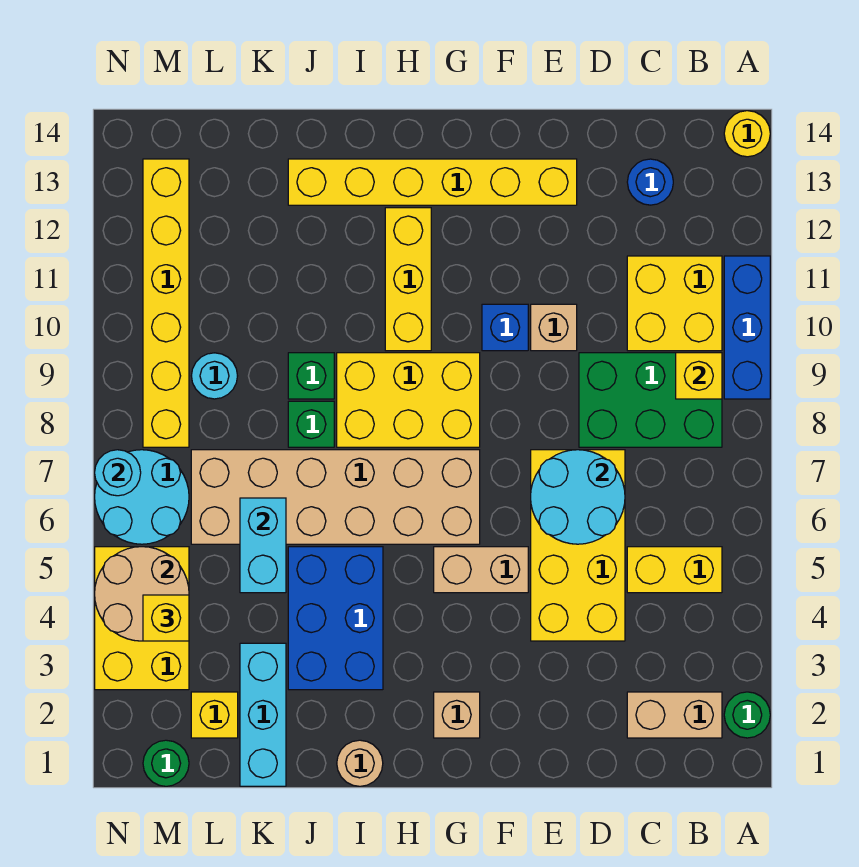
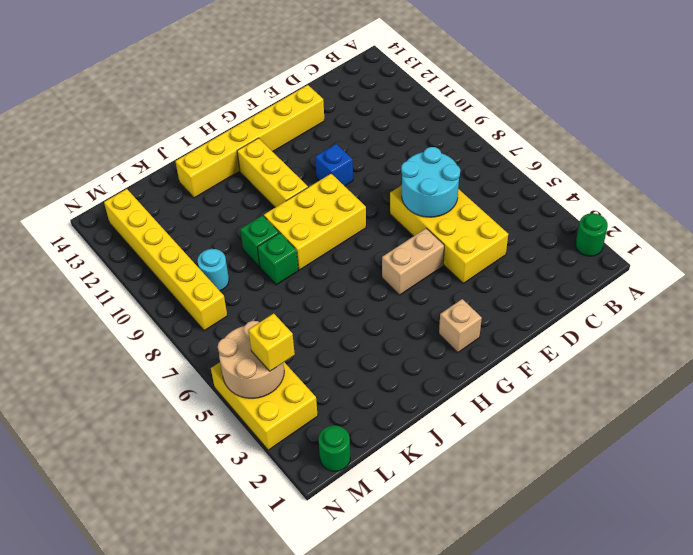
none -> blue brick A9:A11 level 1
none -> yellow round brick A14 level 1
none -> tan brick B2:C2 level 1
none -> yellow brick B5:C5 level 1

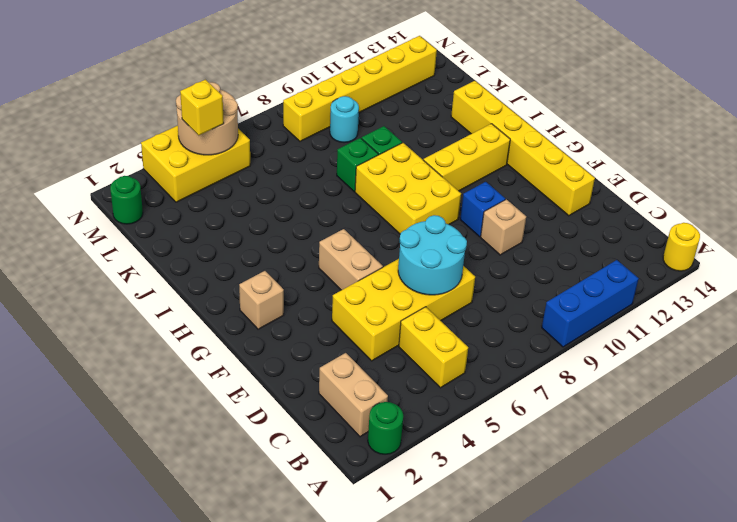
none -> green brick B8:D9 level 1
none -> yellow brick B10:C11 level 1
none -> blue round brick C13 level 1
none -> tan brick G6:L7 level 1

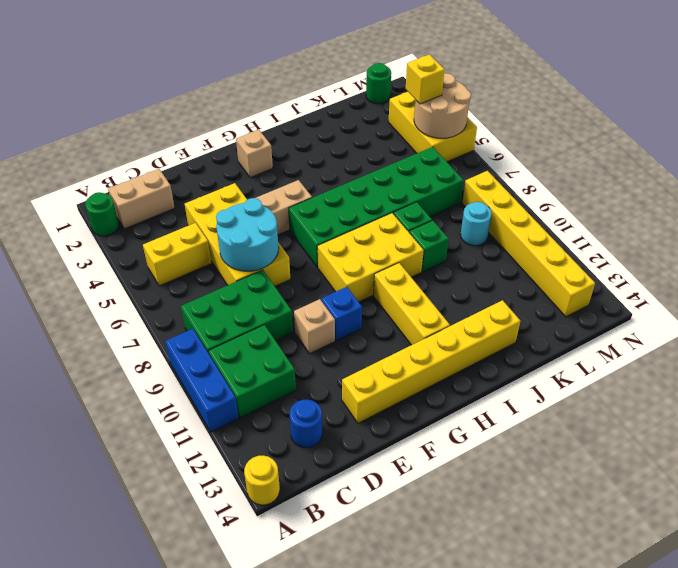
green brick B10:C11 level 1 -> yellow brick B10:C11 level 1
green brick G6:L7 level 1 -> tan brick G6:L7 level 1
none -> tan round brick I1 level 1
none -> blue brick I3:J5 level 1
none -> cyan brick K1:K3 level 1
none -> yellow brick L2 level 1

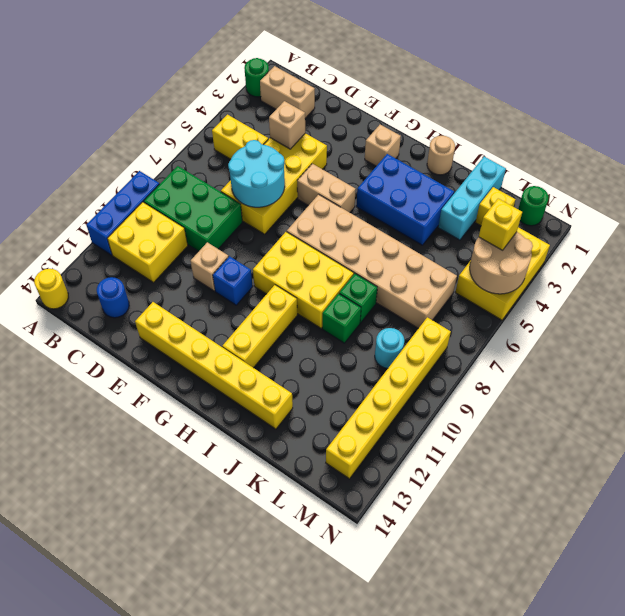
tan brick D4 level 2 -> none
blue brick H3:J4 level 1 -> blue brick I3:J5 level 1
none -> cyan round brick M6:N7 level 1
none -> yellow brick B9 level 2
none -> cyan brick K5:K6 level 2
none -> cyan round brick N7 level 2

